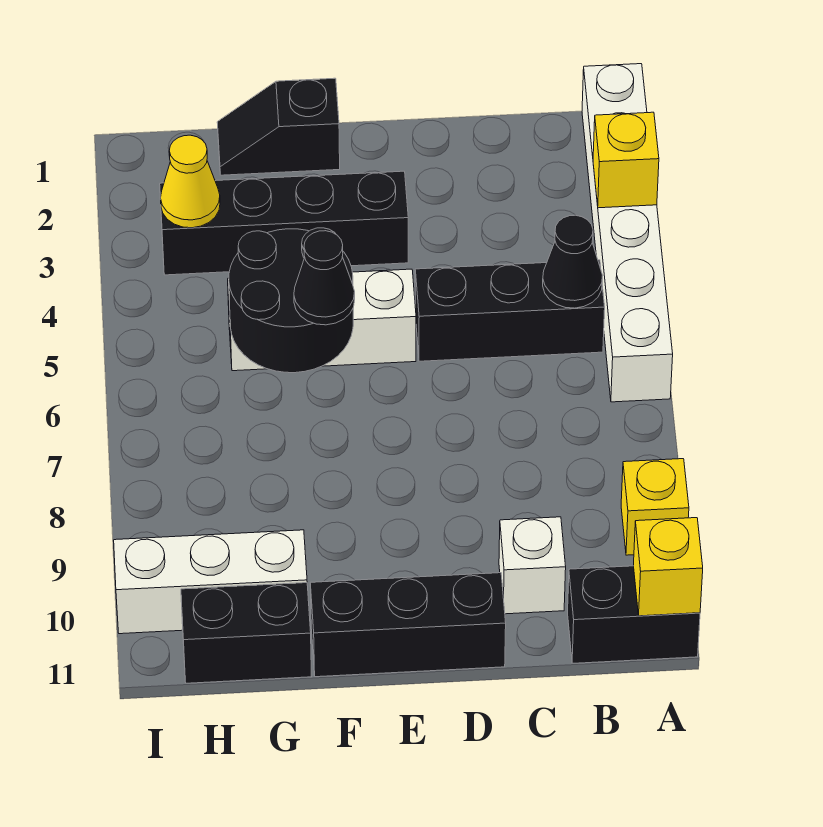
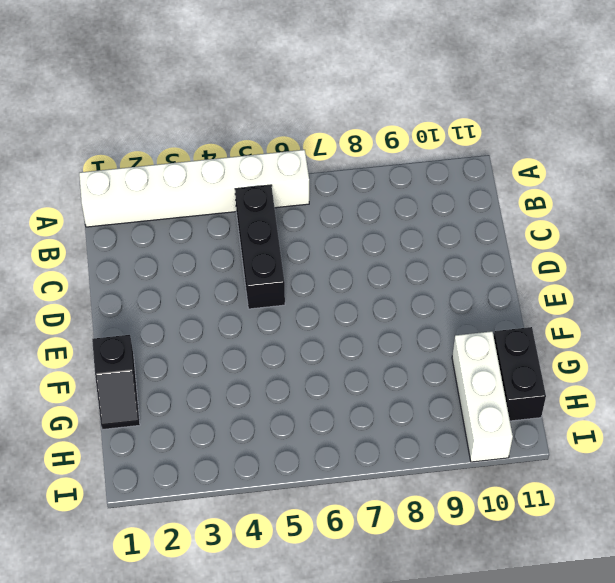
none -> yellow brick A9 level 1
none -> black brick A11:B11 level 1
none -> white brick C10 level 1

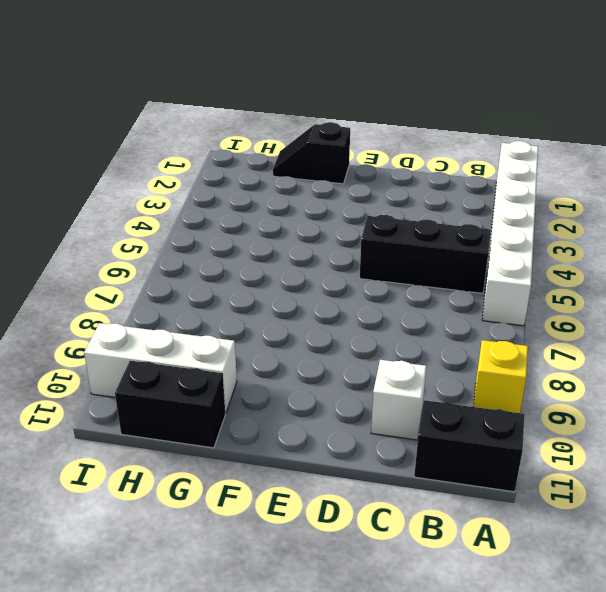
none -> black brick D11:F11 level 1
none -> black brick E3:H3 level 1
none -> white brick E5:G5 level 1

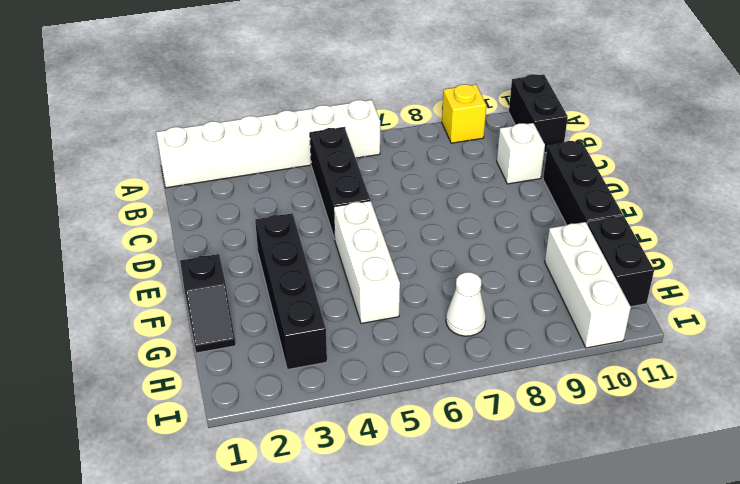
white cone H7 level 1 -> none
none -> yellow brick A3 level 2
none -> yellow brick A11 level 2
none -> black cone B5 level 2

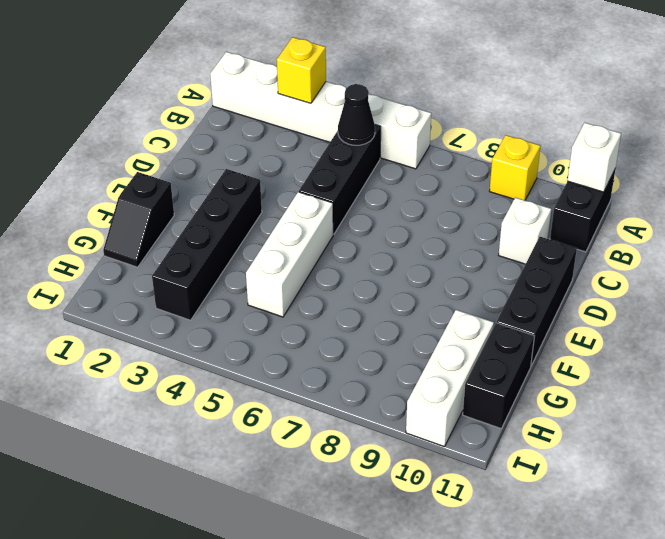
white brick A11 level 2 -> yellow brick A11 level 2
none -> black round brick F5:G6 level 2
none -> yellow cone H3 level 2
none -> black cone F6 level 3

